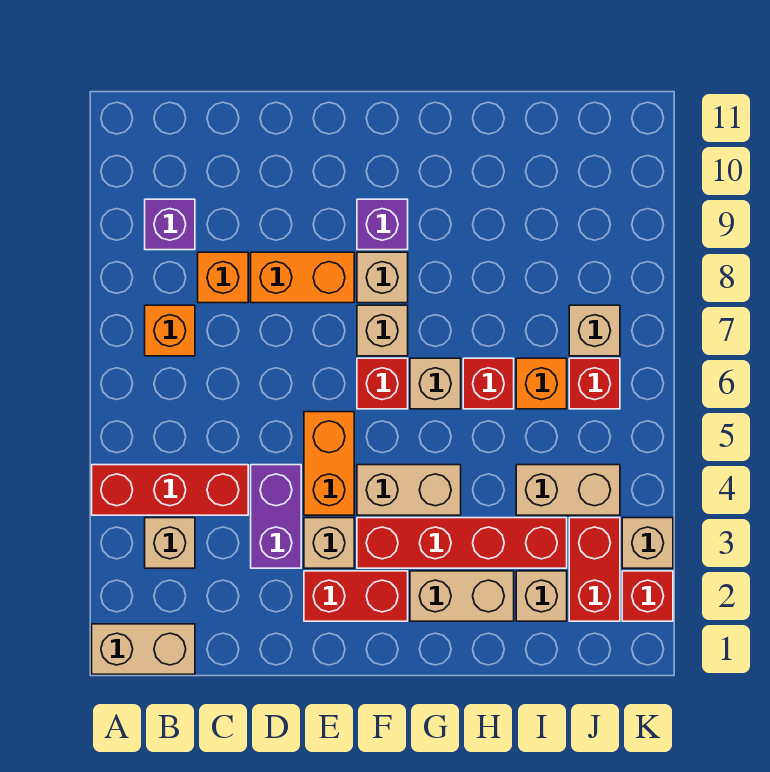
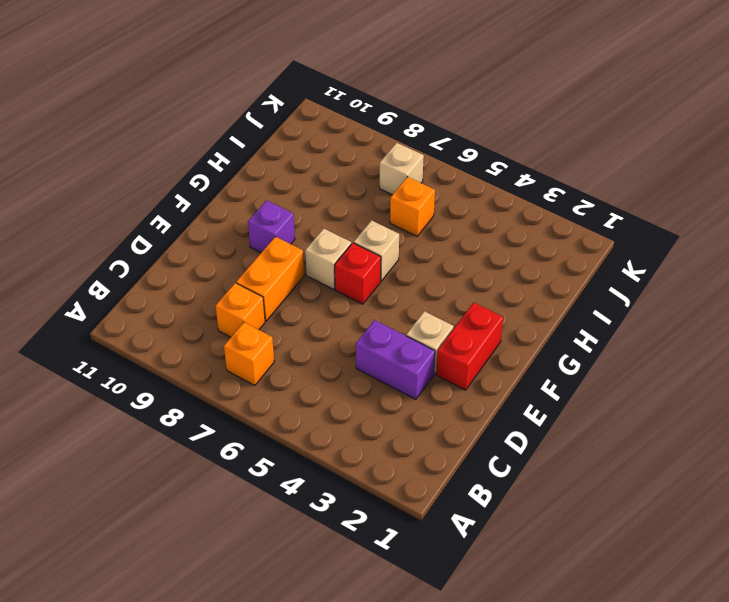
none -> tan brick A1:B1 level 1
none -> red brick A4:C4 level 1
none -> tan brick B3 level 1

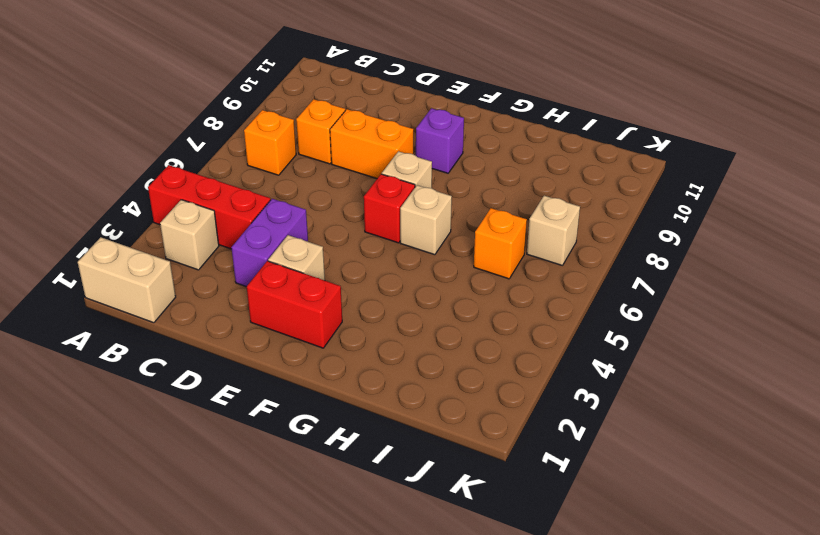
none -> purple brick B9 level 1
none -> orange brick E4:E5 level 1
none -> red brick F3:I3 level 1

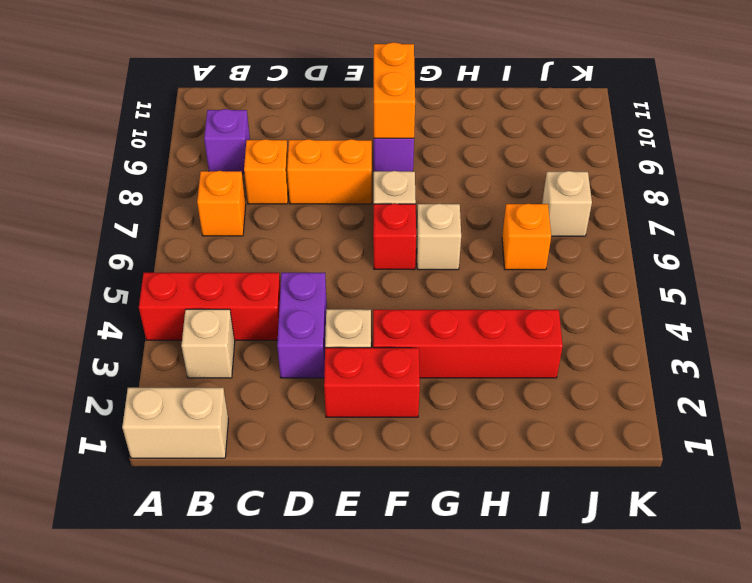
orange brick F9:F10 level 2 -> orange brick E4:E5 level 1
none -> tan brick F4:G4 level 1
none -> tan brick F8 level 1
none -> tan brick G2:H2 level 1

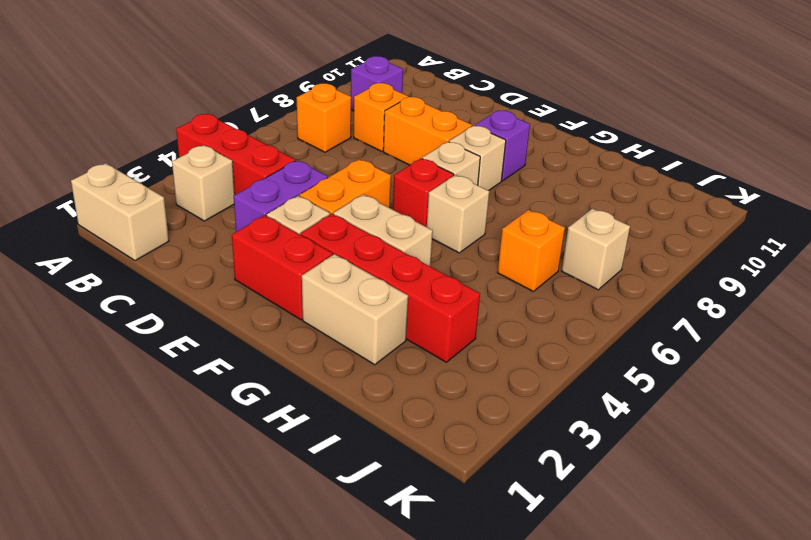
none -> red brick H6 level 1
none -> tan brick I2 level 1
none -> tan brick I4:J4 level 1

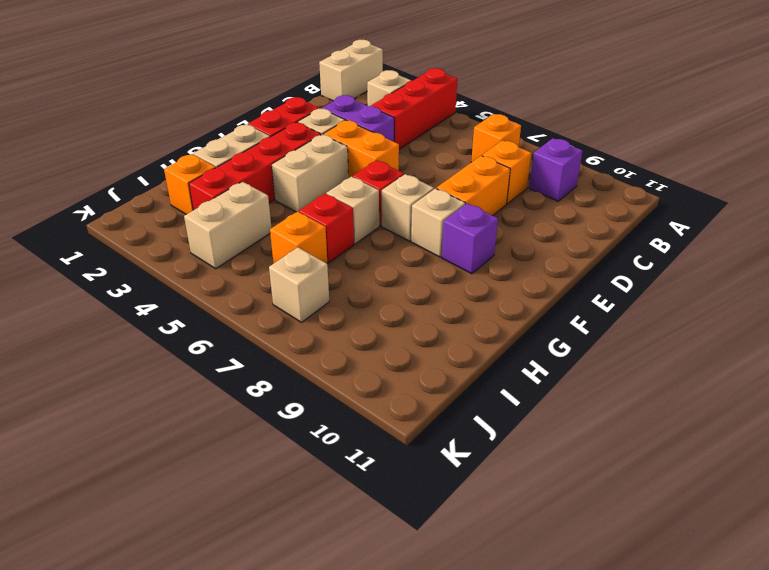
orange brick I2 level 1 -> tan brick I2 level 1
none -> red brick J2:J3 level 1
none -> red brick J6 level 1
none -> red brick K2 level 1

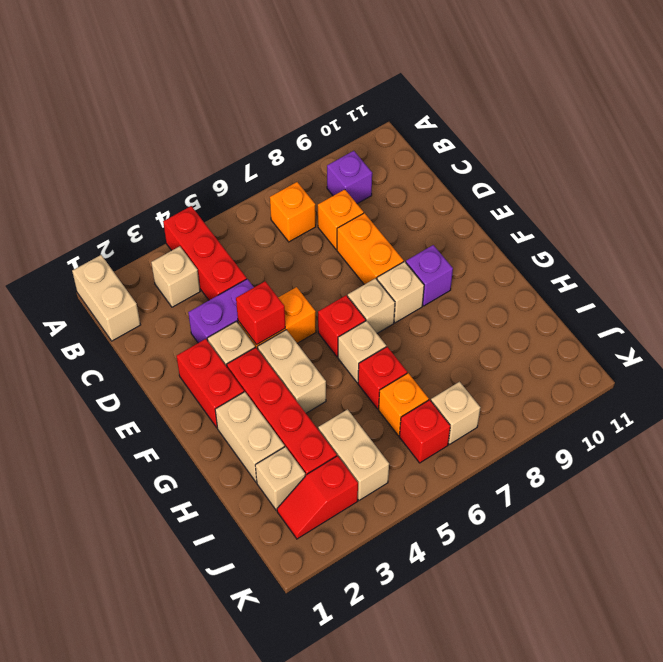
red brick E4 level 2 -> red brick K2 level 1
red slope J2:J3 level 1 top 3 -> red brick J2:J3 level 1
none -> tan brick K3 level 1

